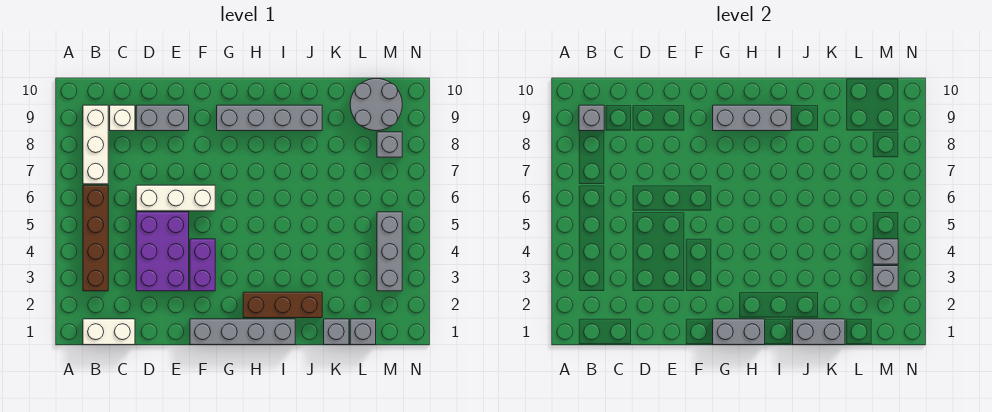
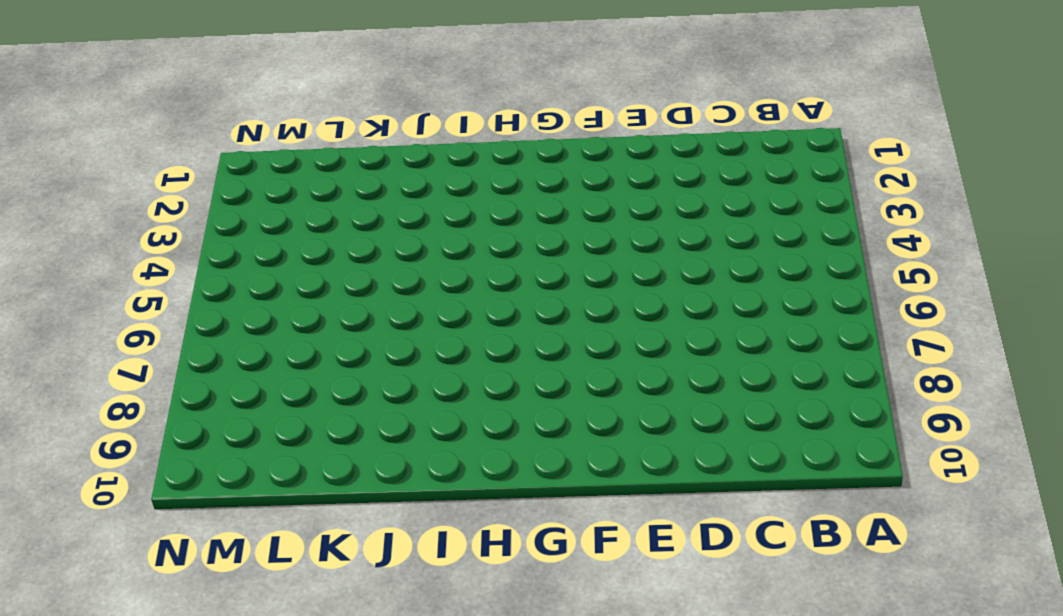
none -> white brick B1:C1 level 1
none -> brown brick B3:B6 level 1
none -> white brick B7:B9 level 1

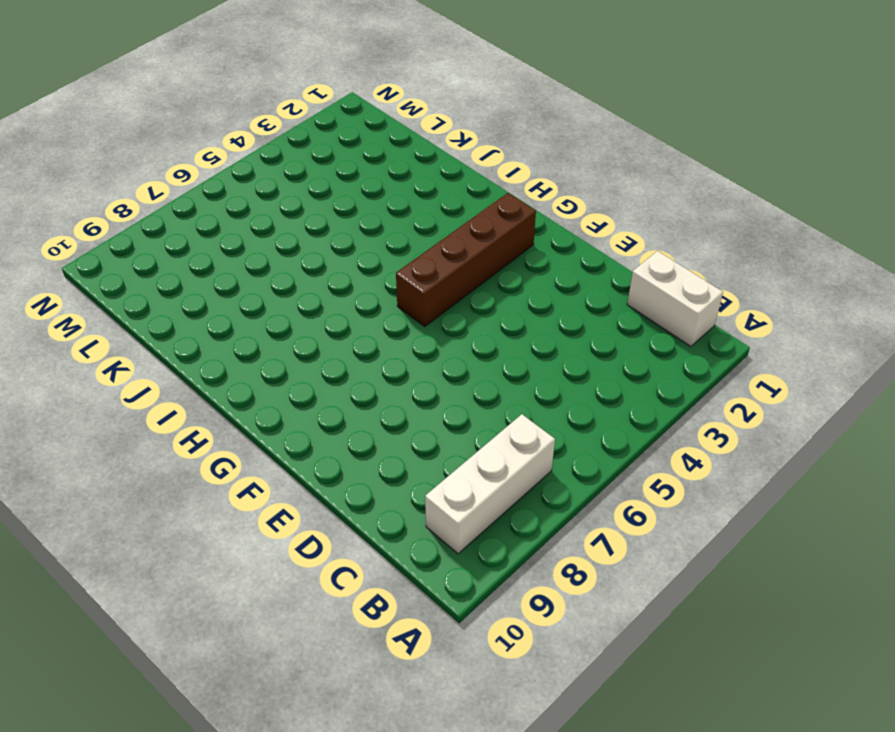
brown brick G2:G5 level 1 -> brown brick B3:B6 level 1
none -> white brick C9 level 1
none -> purple brick D3:E5 level 1
none -> white brick D6:F6 level 1

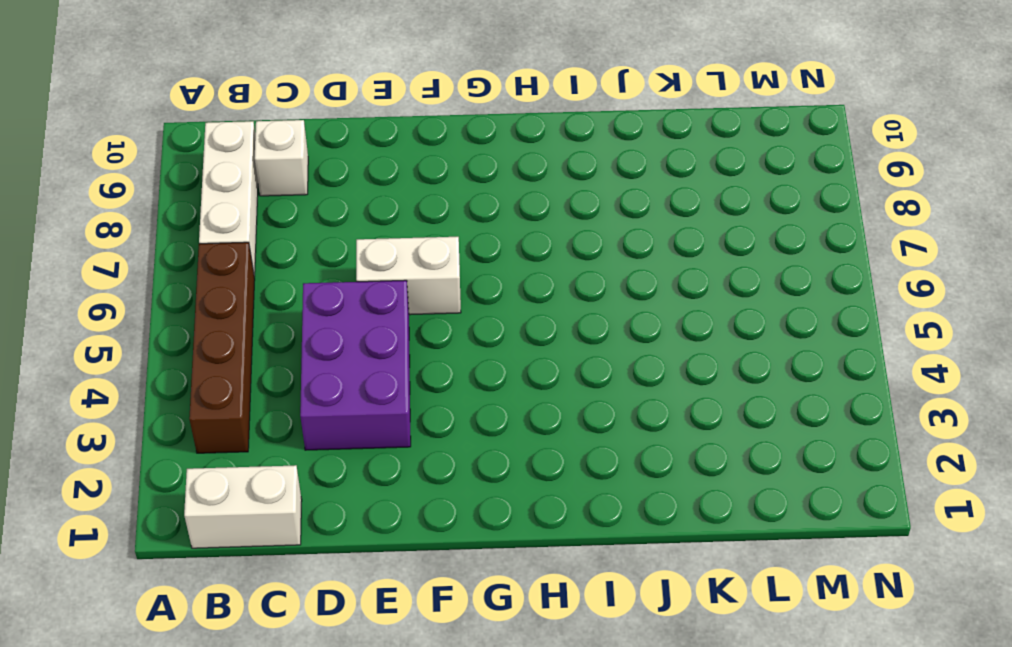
white brick E6:F6 level 1 -> white brick D6:F6 level 1
none -> grey brick D9:E9 level 1
none -> grey brick F1:I1 level 1
none -> purple brick F3:F4 level 1

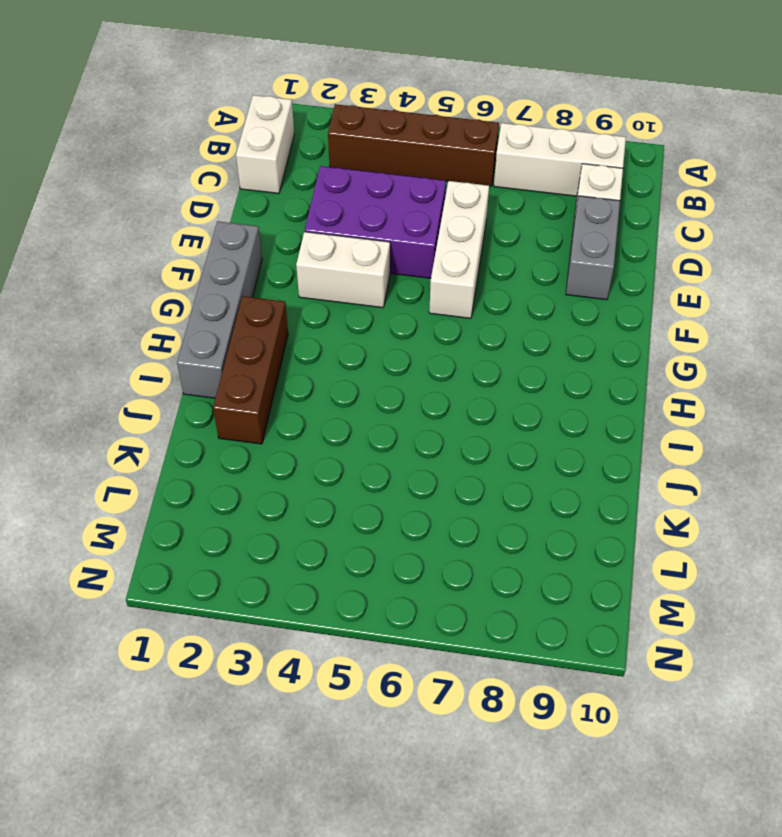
white brick F3:F4 level 1 -> purple brick F3:F4 level 1
none -> grey brick G9:J9 level 1
none -> grey brick K1 level 1
none -> grey brick L1 level 1

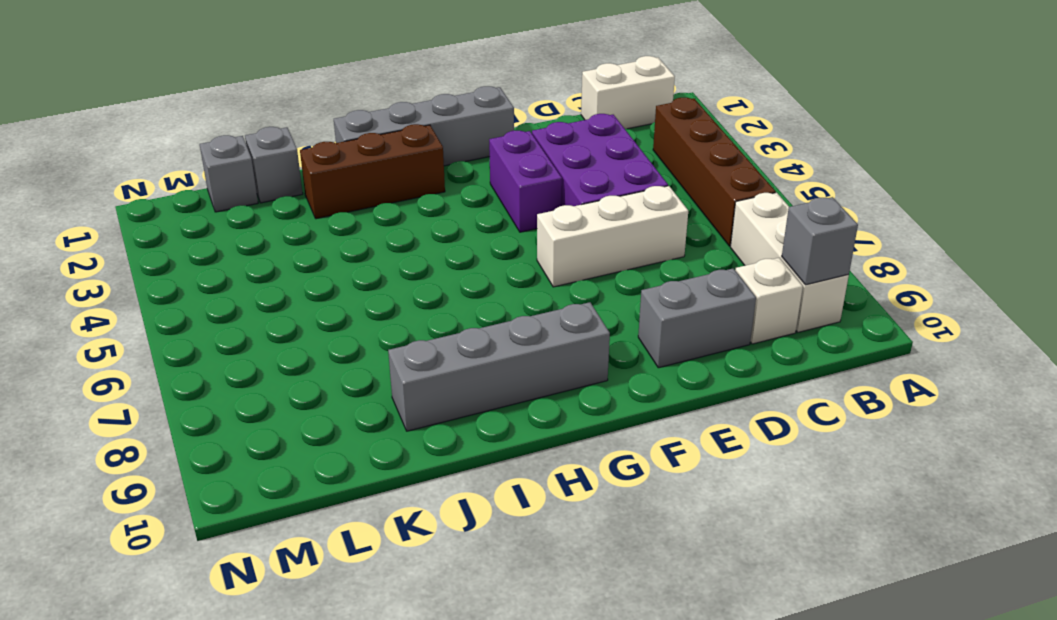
none -> grey round brick L9:M10 level 1
none -> grey brick M3:M5 level 1
none -> grey brick M8 level 1

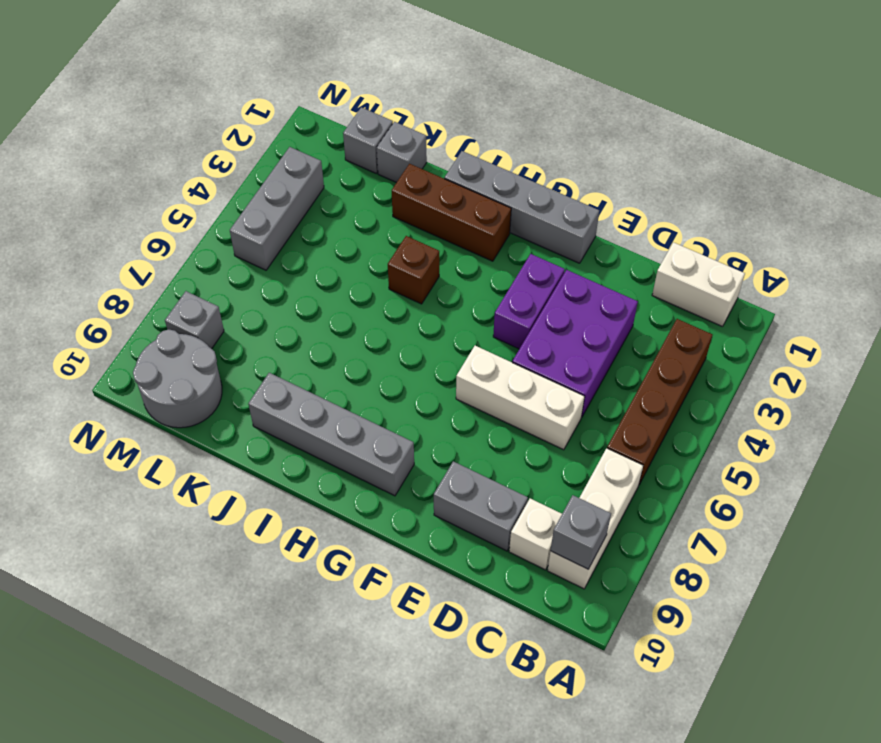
brown brick I4 level 1 -> none
none -> grey brick G1:H1 level 2
none -> grey brick G9:I9 level 2
none -> grey brick J1:K1 level 2

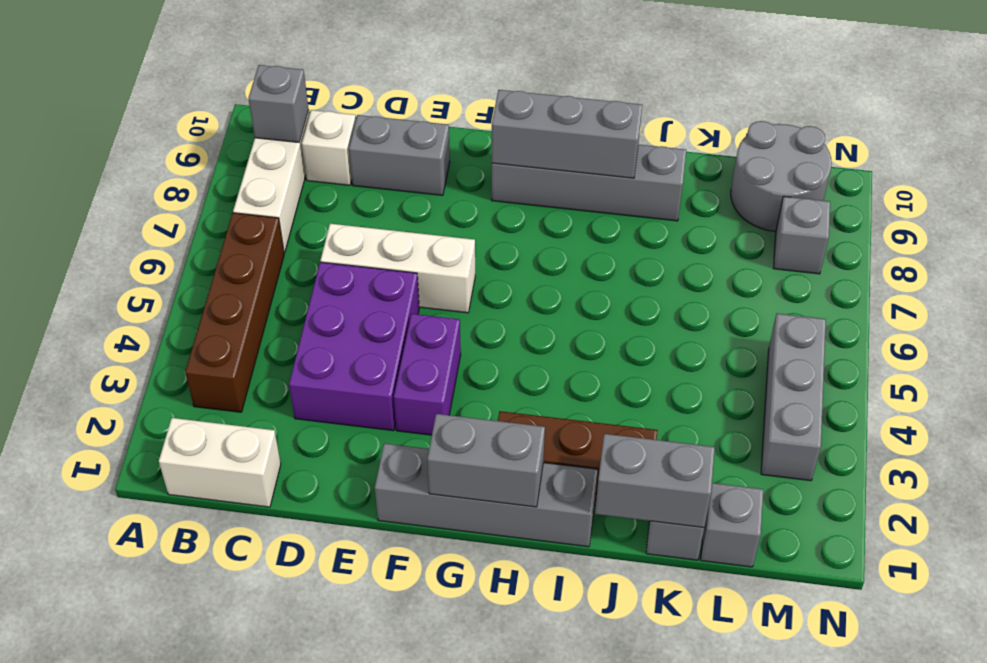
none -> grey brick M3 level 2
none -> grey brick M4 level 2

